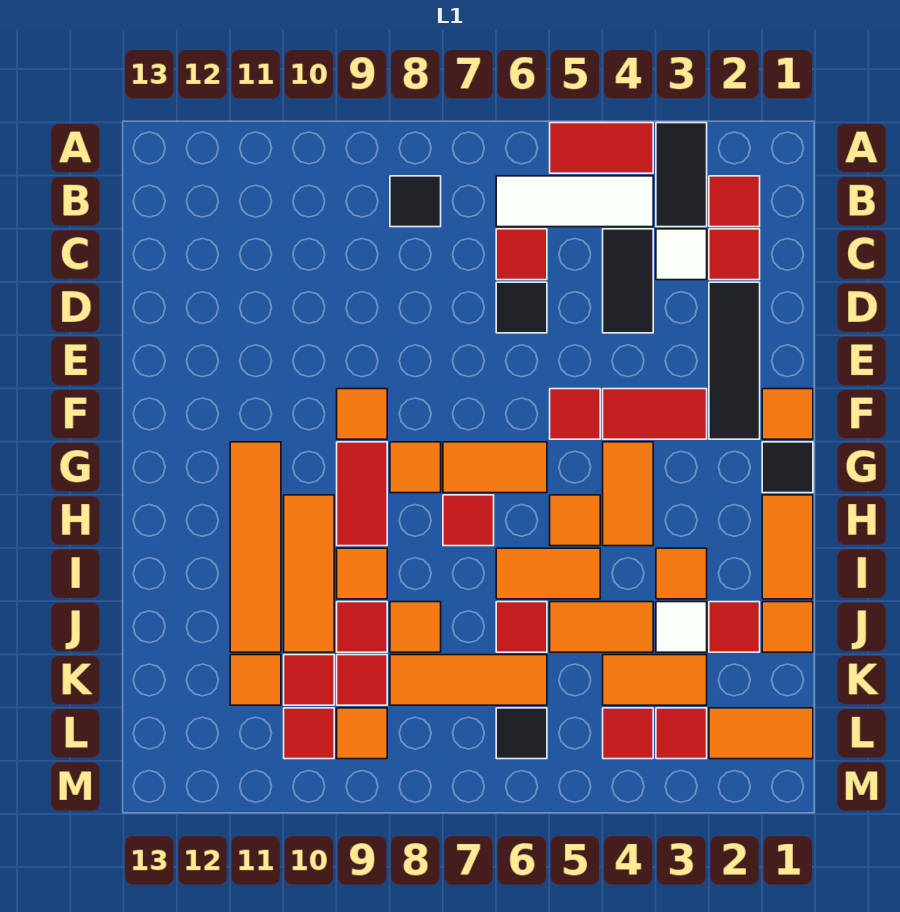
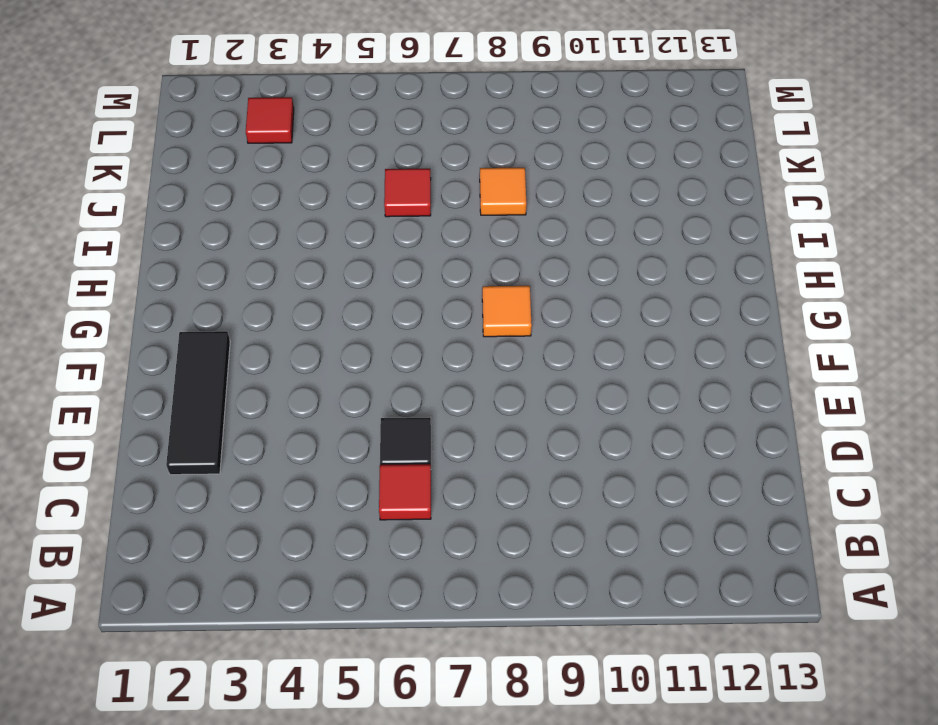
none -> black tile A3:B3 level 1
none -> red tile A4:A5 level 1
none -> red tile B2 level 1
none -> white tile B4:B6 level 1

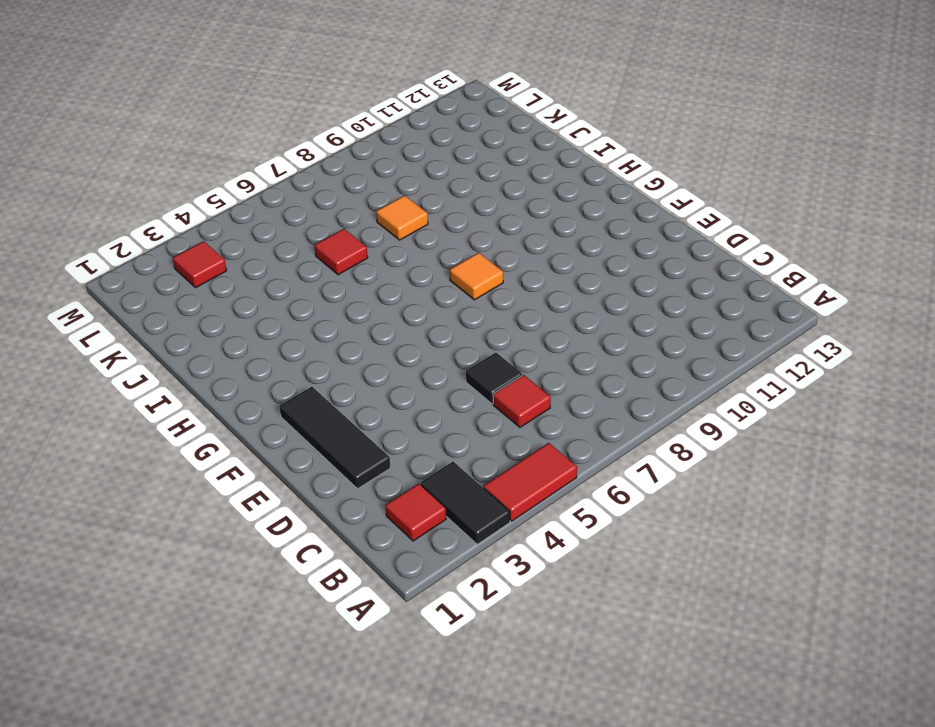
none -> white tile B4:B6 level 1
none -> black tile B8 level 1
none -> red tile C2 level 1
none -> white tile C3 level 1

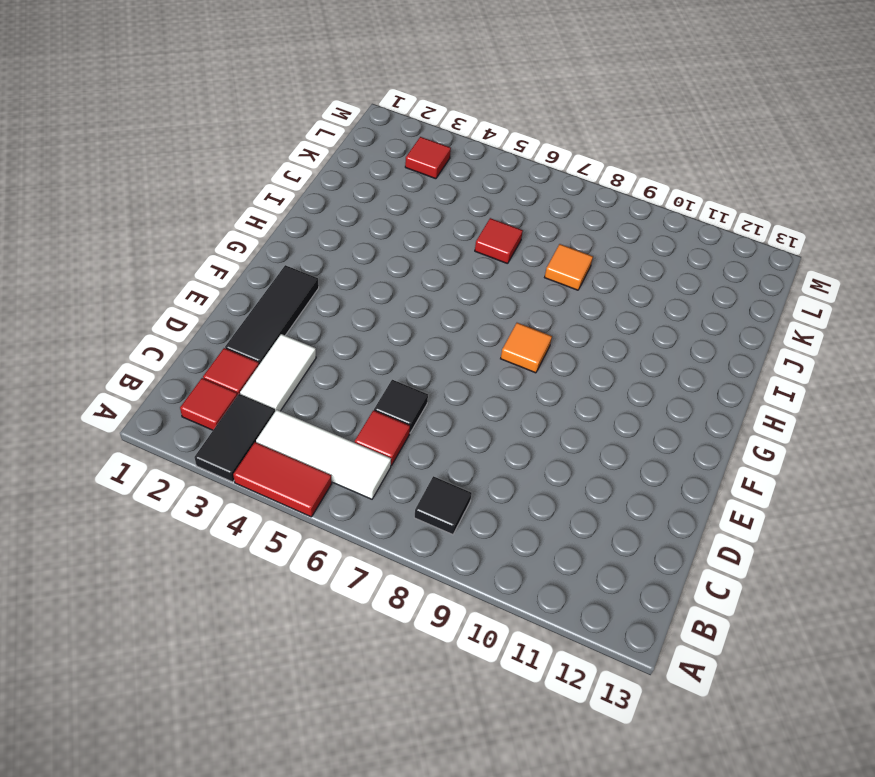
white tile C3:D3 level 1 -> white tile C3 level 1
none -> black tile C4:D4 level 1
none -> orange tile F1 level 1
none -> red tile F3:F4 level 1
none -> red tile F5 level 1

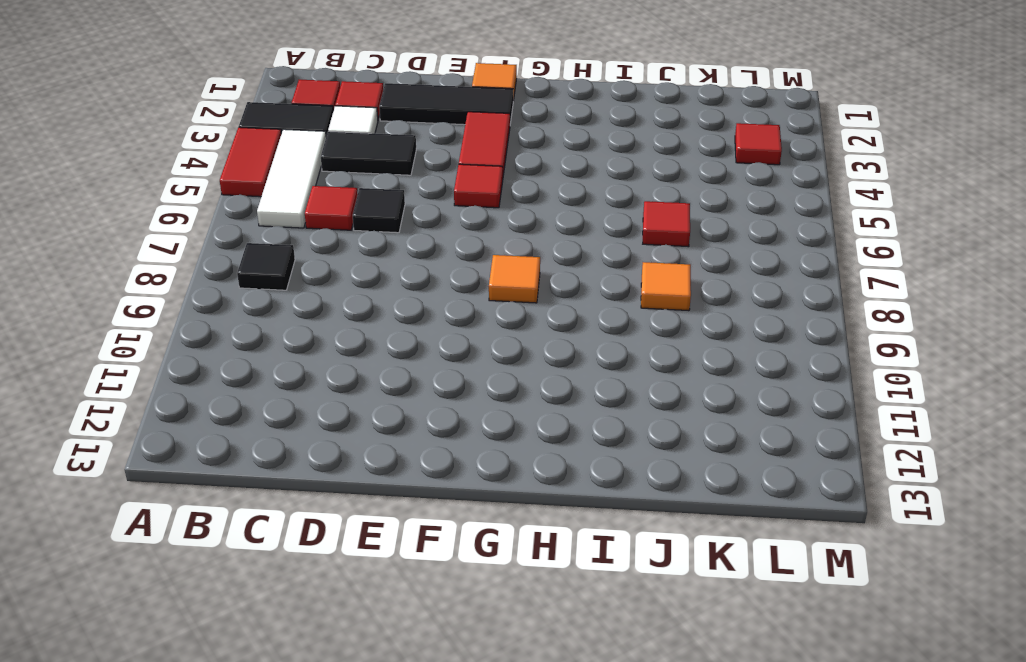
none -> orange tile F9 level 1
none -> black tile G1 level 1
none -> orange tile G4:H4 level 1
none -> orange tile G6:G7 level 1

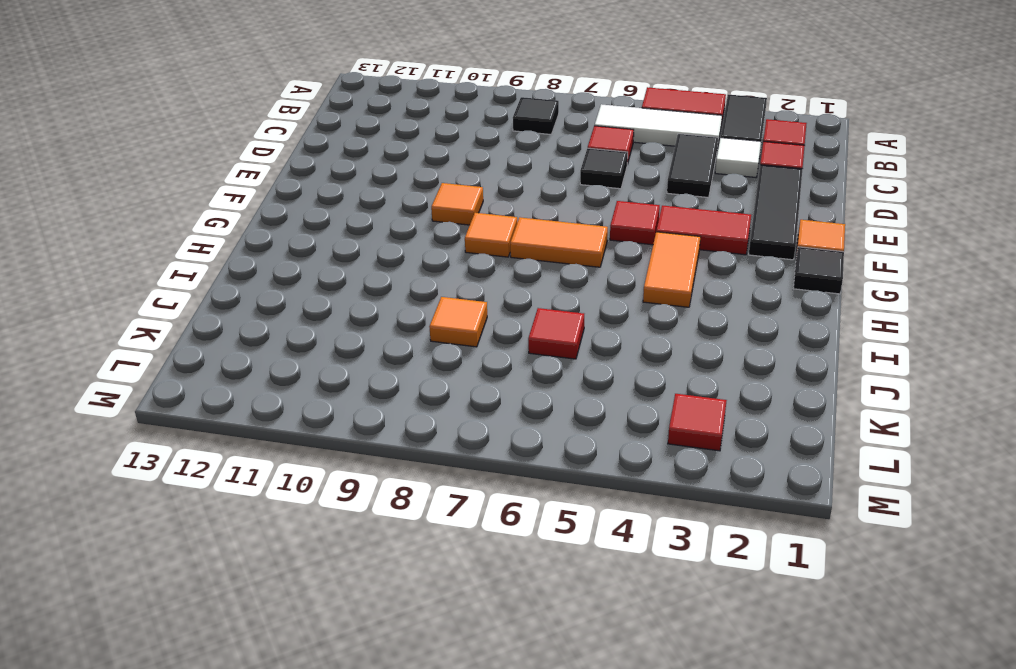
none -> red tile G9:H9 level 1
none -> orange tile G11:J11 level 1
none -> orange tile H1:I1 level 1
none -> orange tile H5 level 1

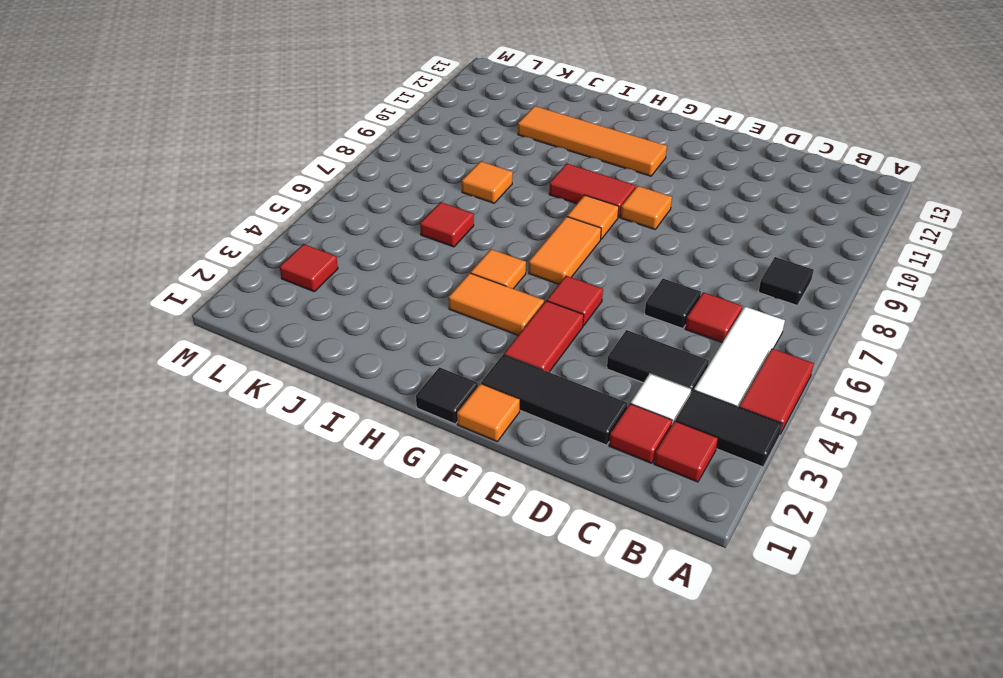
none -> orange tile H1:I1 level 1
none -> red tile H7 level 1
none -> orange tile H10:J10 level 1
none -> orange tile I3 level 1

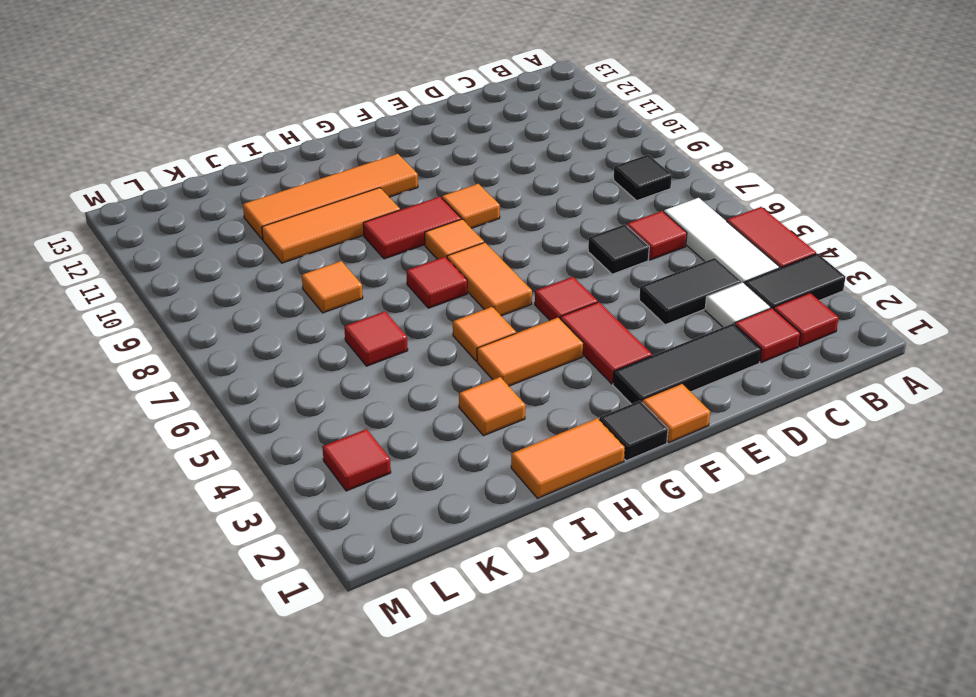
none -> orange tile I5:I6 level 1
none -> orange tile I9 level 1
none -> orange tile J1 level 1
none -> red tile J2 level 1

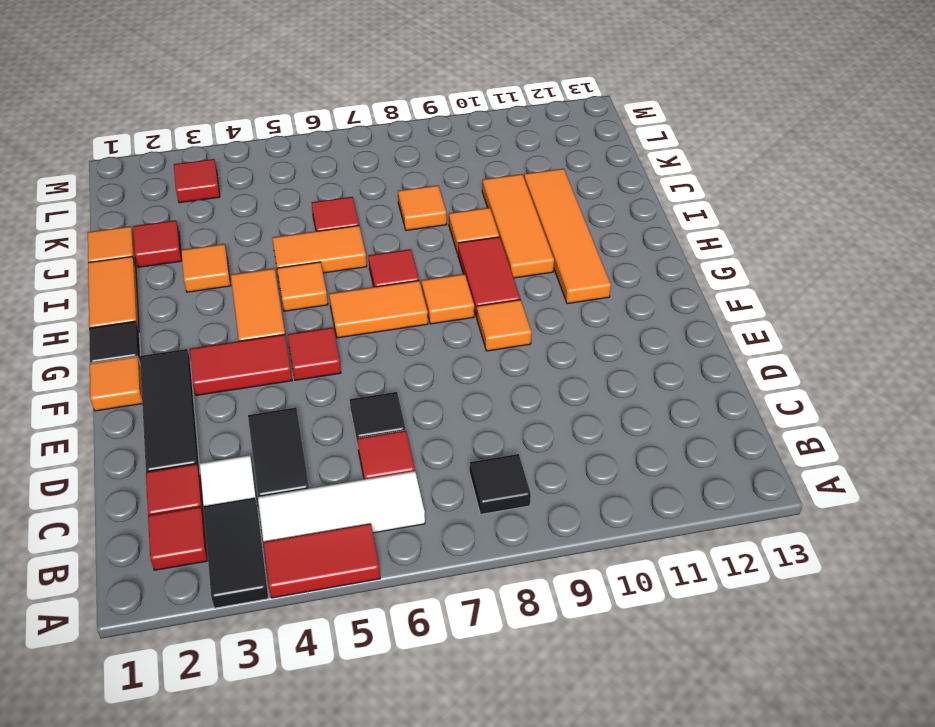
none -> white tile J3 level 1
none -> orange tile J4:J5 level 1
none -> red tile J9 level 1
none -> orange tile K3:K4 level 1

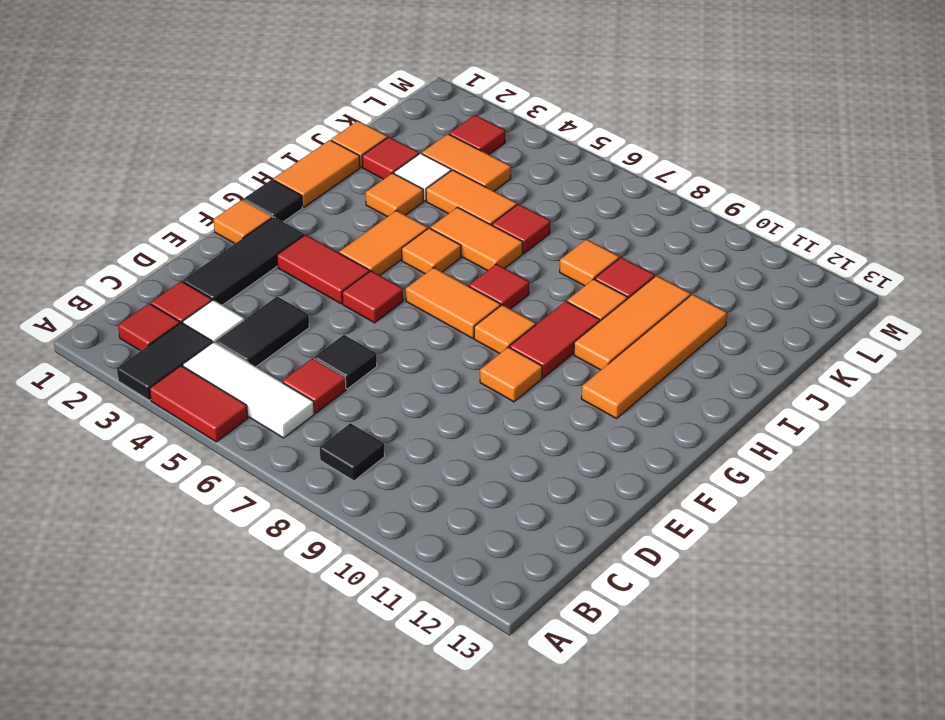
none -> orange tile K6:K8 level 1
none -> red tile K9 level 1
none -> red tile K10 level 1
none -> orange tile K11 level 1

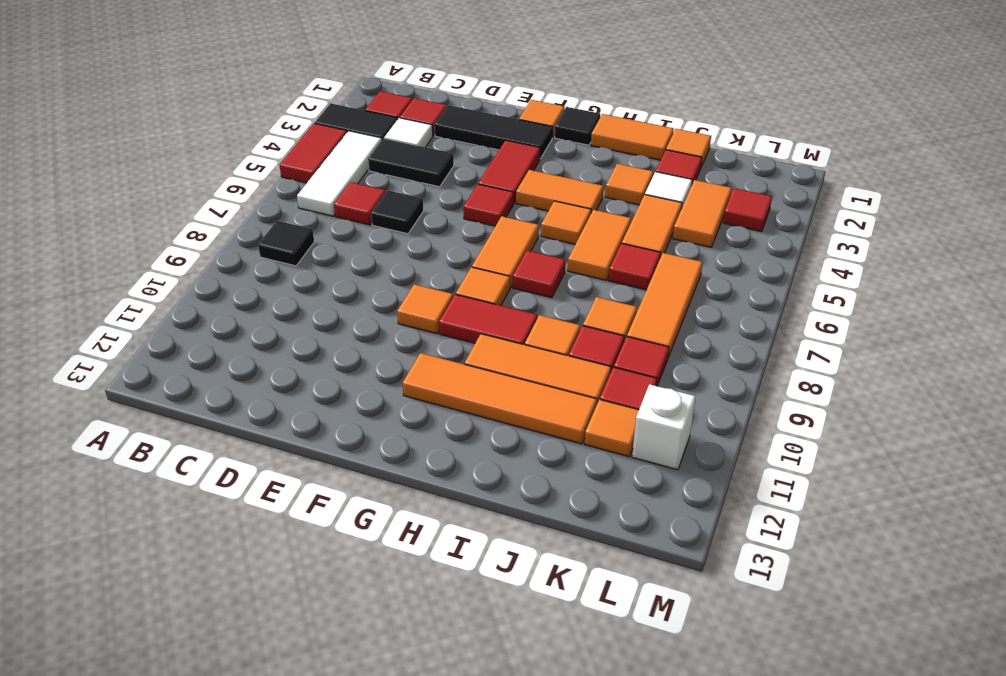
white brick L11 level 1 -> none
none -> orange tile L1:L2 level 1
none -> red tile L4 level 1
none -> black tile L6 level 1
none -> orange tile L9 level 1

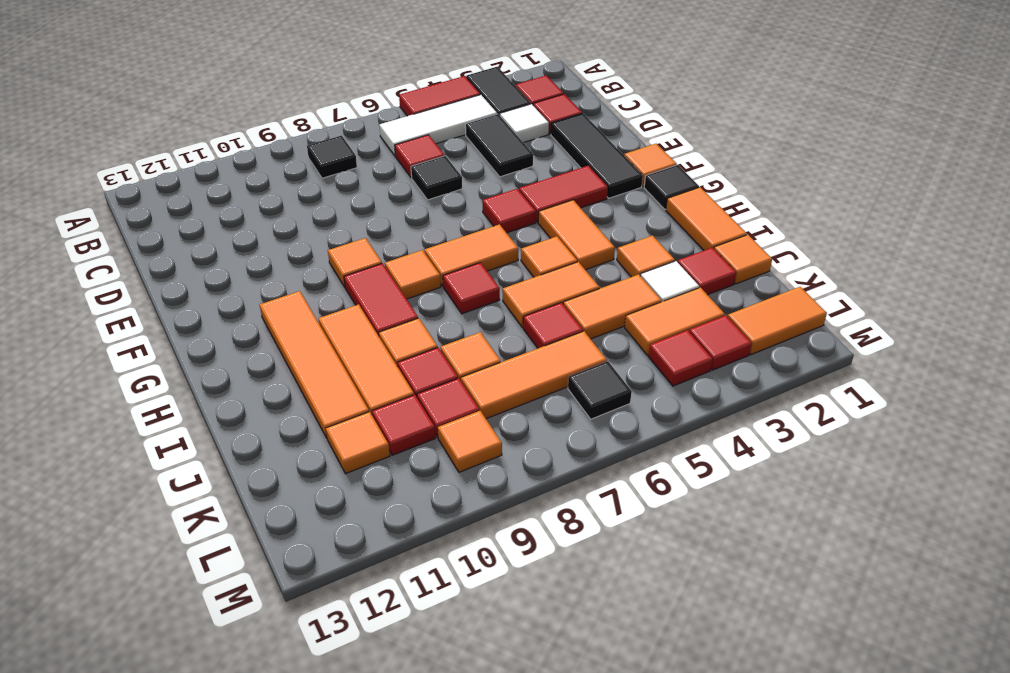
none -> red tile L10 level 1

